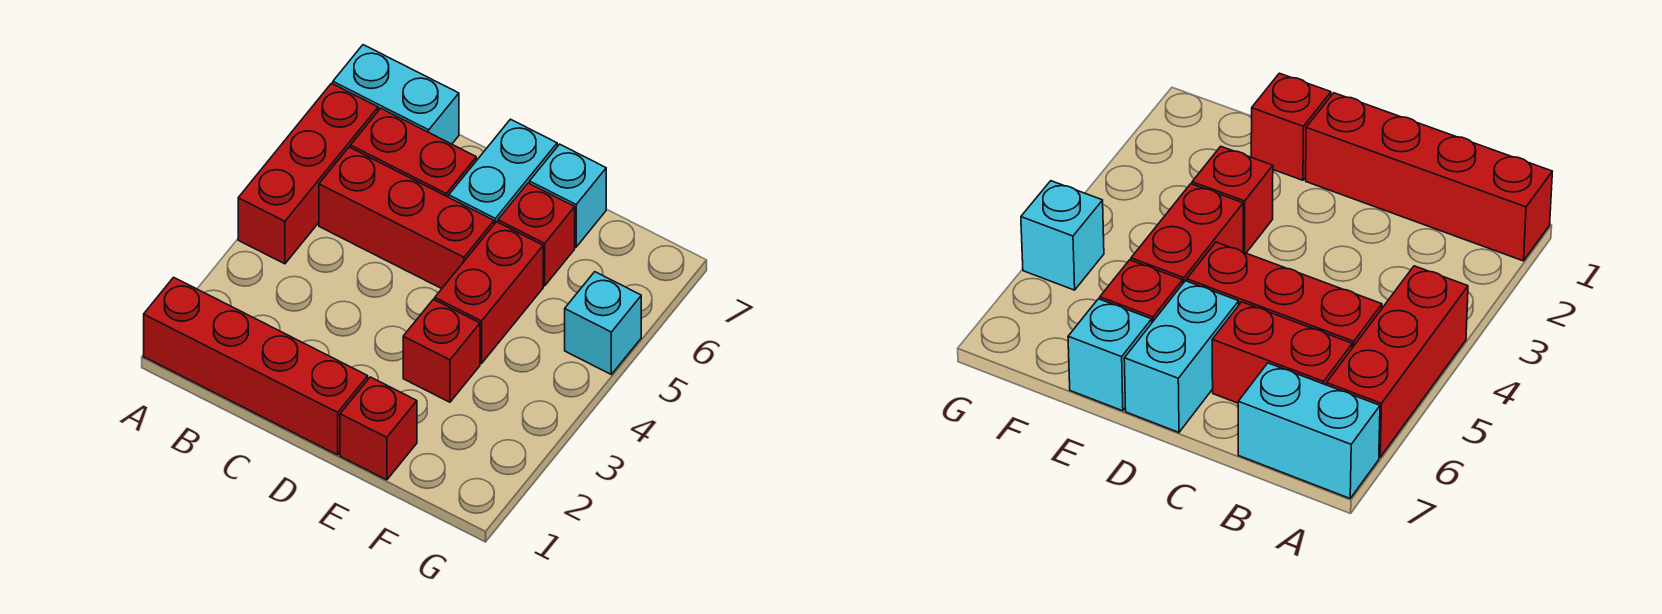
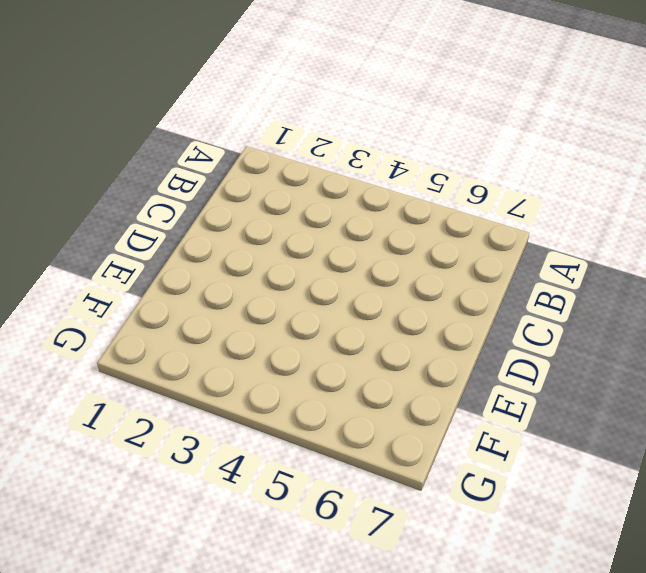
none -> red brick A1:D1 level 1
none -> red brick A4:A6 level 1
none -> cyan brick A7:B7 level 1

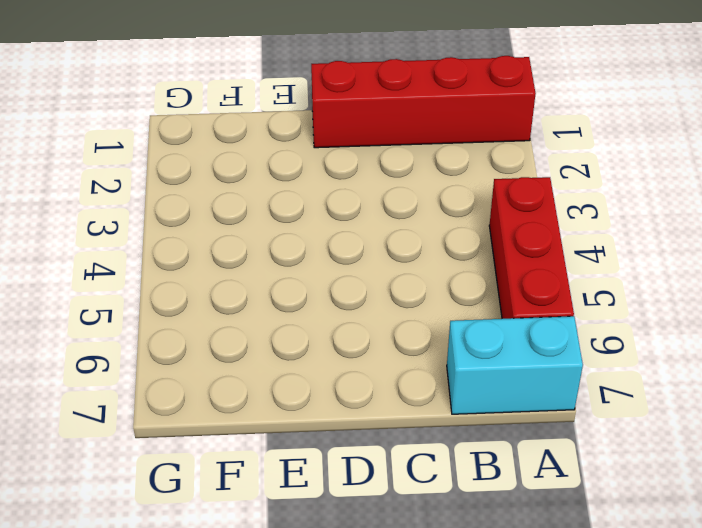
none -> red brick B5:D5 level 1
none -> red brick B6:C6 level 1
none -> cyan brick D6:D7 level 1

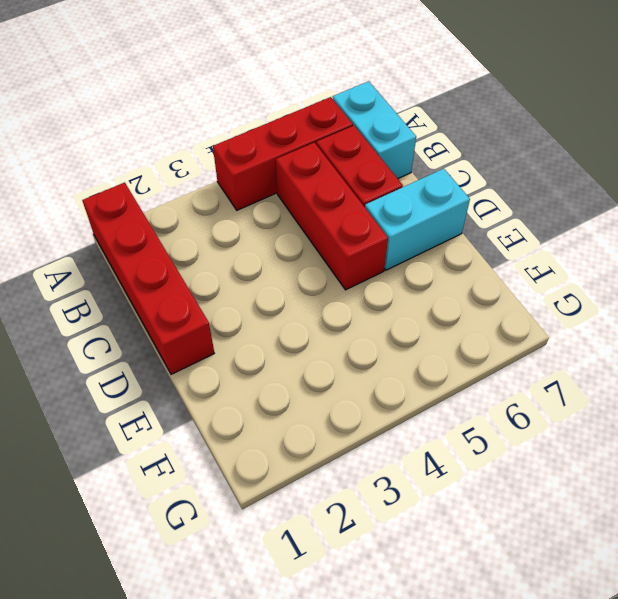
none -> red brick E1 level 1
none -> red brick E3 level 1
none -> red brick E4:E5 level 1

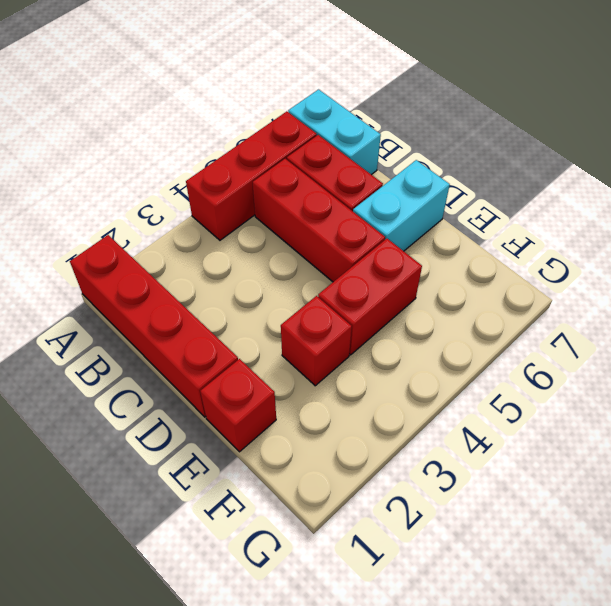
none -> red brick E6 level 1
none -> cyan brick E7 level 1
none -> cyan brick G5 level 1

